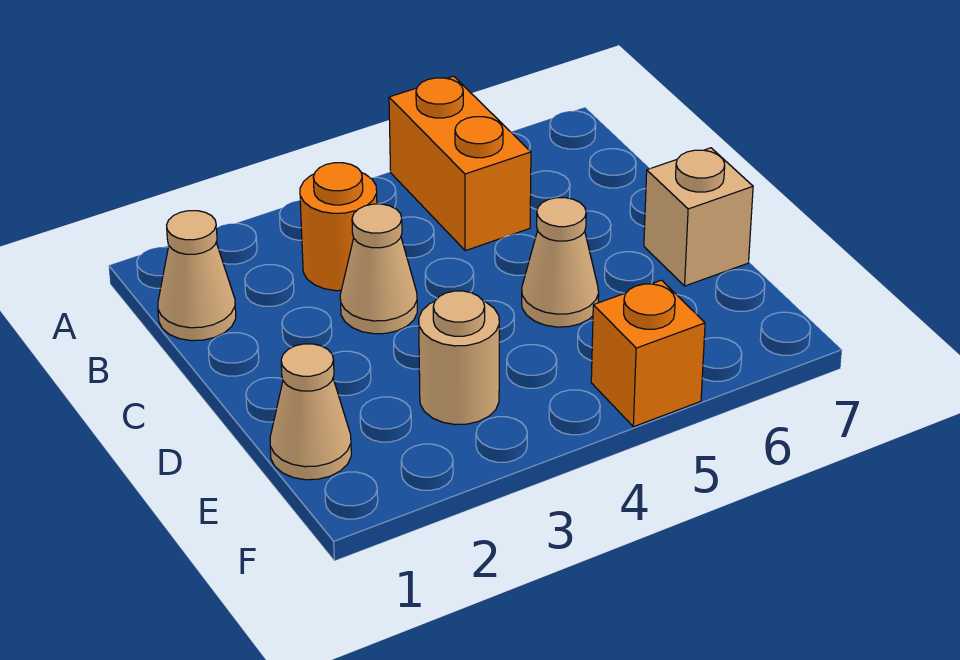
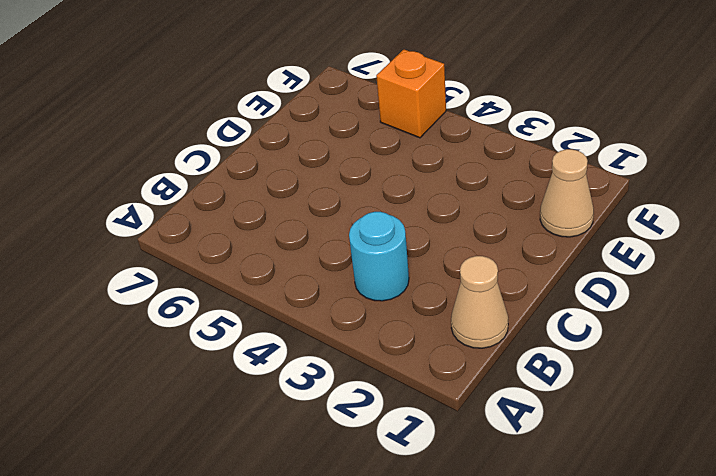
cyan round brick B3 level 1 -> orange round brick B3 level 1
none -> orange brick A5:B5 level 1
none -> tan cone C3 level 1

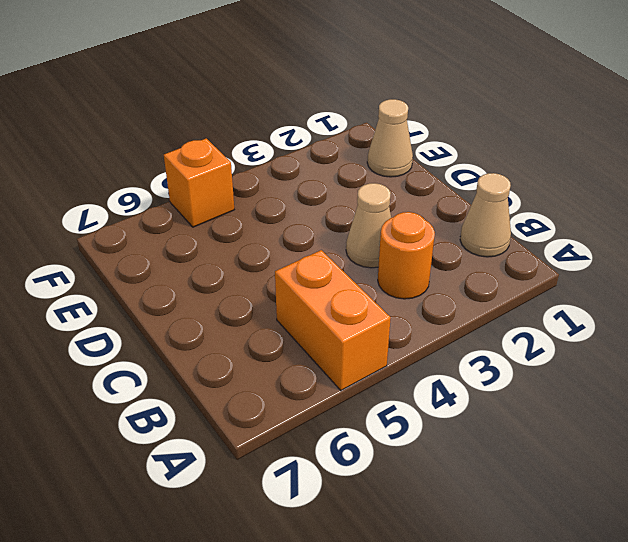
none -> tan cone D5 level 1
none -> tan brick D7 level 1

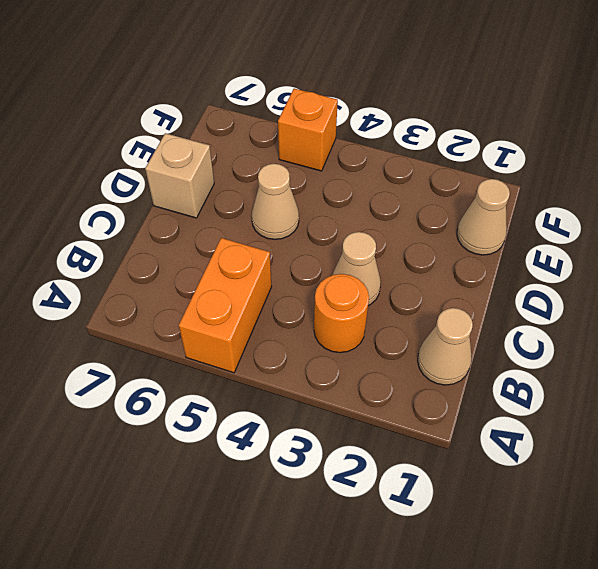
none -> tan round brick E3 level 1

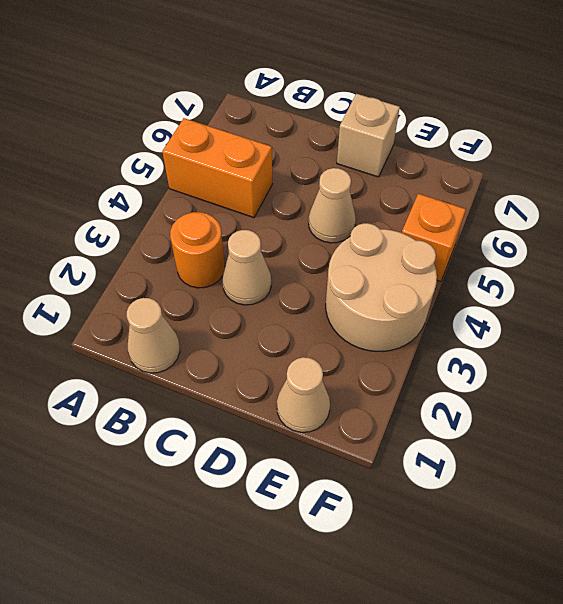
tan round brick E3:F4 level 1 -> tan round brick E3 level 1

